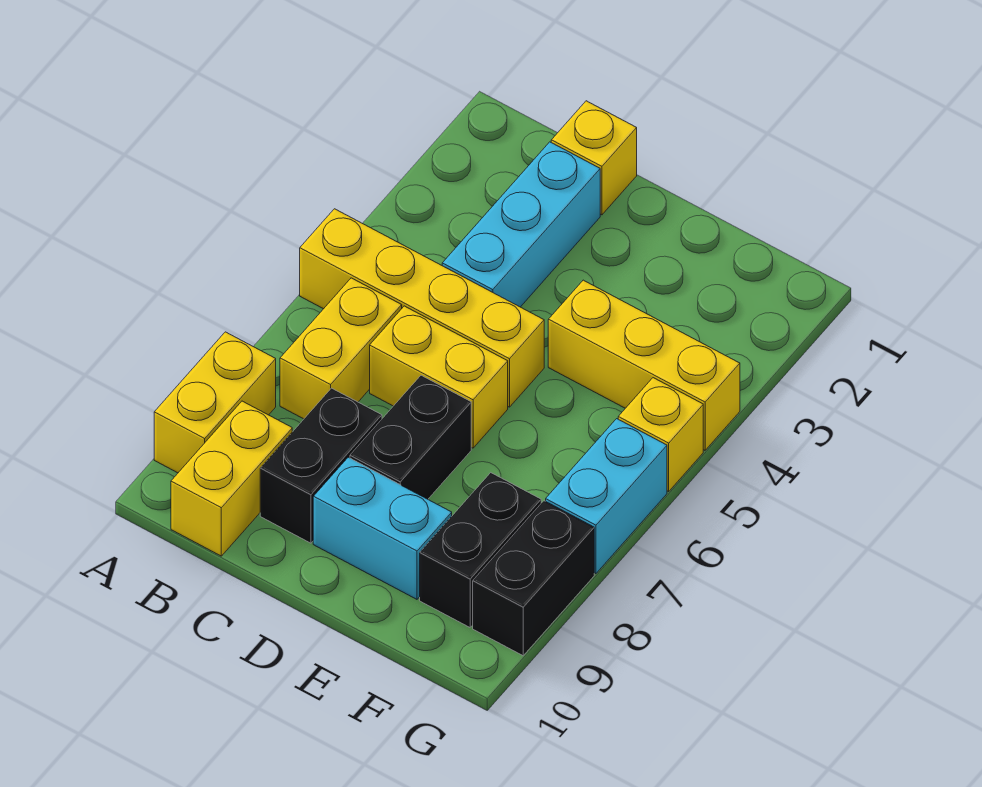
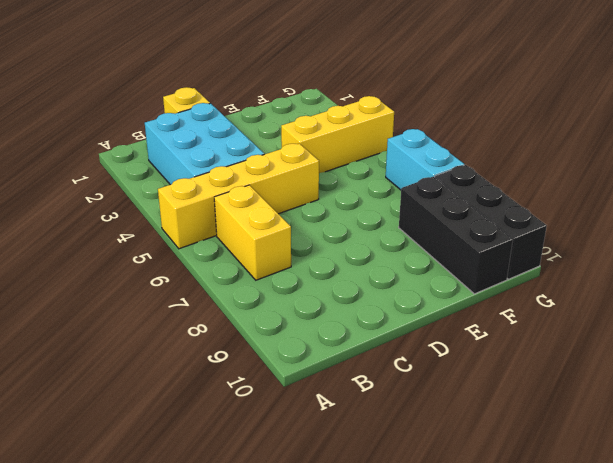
cyan brick B2:C4 level 1 -> cyan brick C2:C4 level 1
black brick F8:F10 level 1 -> black brick F8:F9 level 1
black brick G8:G10 level 1 -> black brick G8:G9 level 1
none -> yellow brick A8:A9 level 1
none -> yellow brick B9:B10 level 1
none -> yellow brick C6:D6 level 1

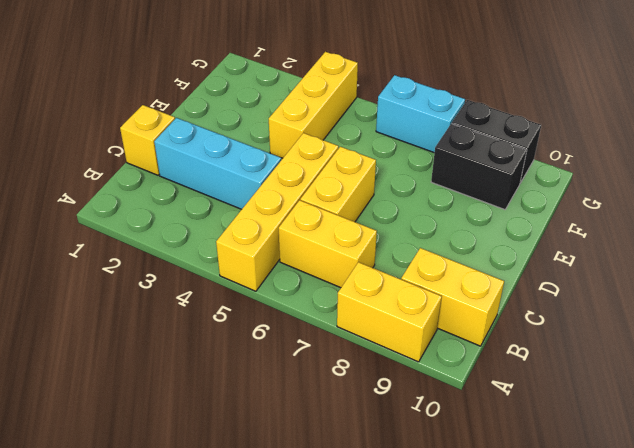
none -> black brick C8:C9 level 1
none -> black brick D7:D8 level 1
none -> cyan brick D9:E9 level 1

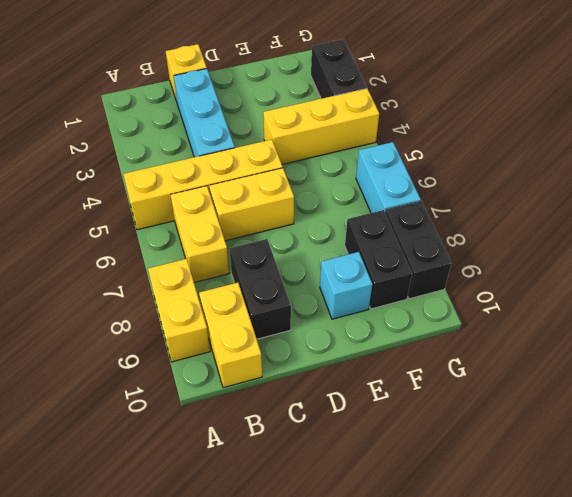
cyan brick E9 level 1 -> cyan brick D9:E9 level 1
black brick G2:G3 level 1 -> black brick D7:D8 level 1
none -> yellow brick G5 level 1

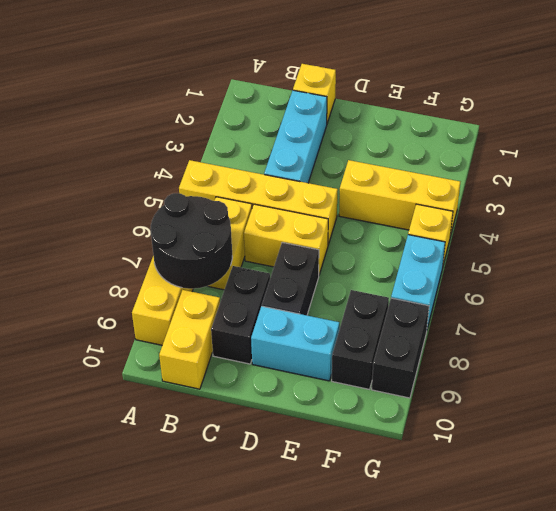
black round brick A7:B8 level 2 -> none

